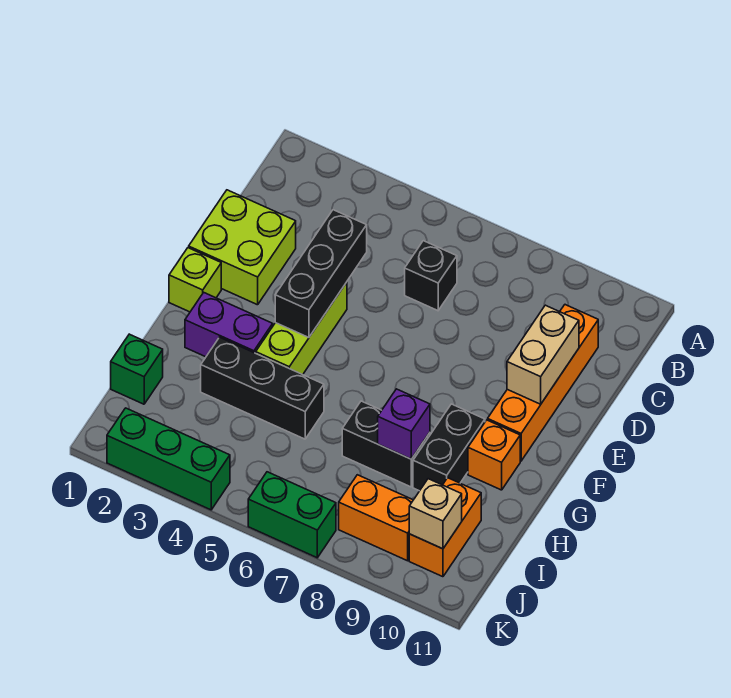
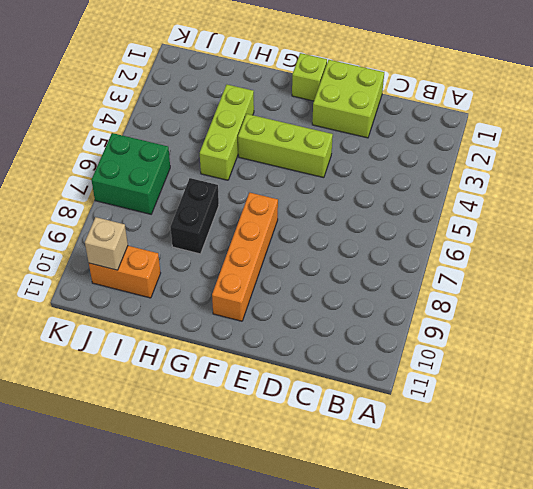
orange brick F7:F10 level 1 -> orange brick C10:F10 level 1
lime brick H3:H5 level 1 -> black brick H3:H5 level 1
green brick J6:K7 level 1 -> green brick K6:K7 level 1
none -> black brick C6 level 1
none -> purple brick G2:G3 level 1
none -> black brick G9:H9 level 1

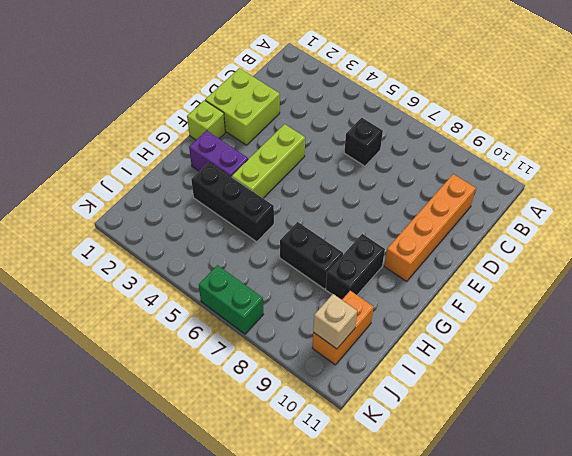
none -> orange brick G10 level 1
none -> green brick I1 level 1
none -> orange brick J8:J9 level 1

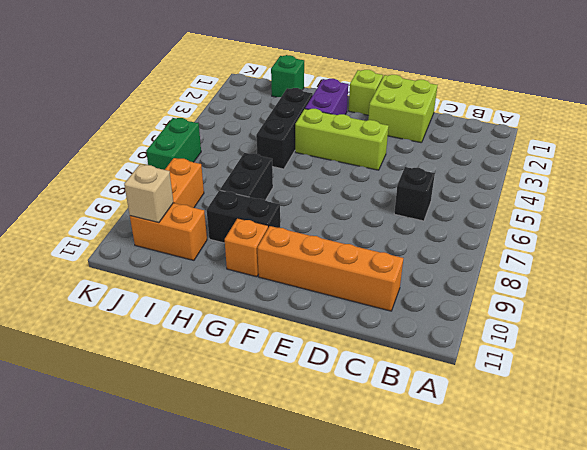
none -> green brick K2:K4 level 1
none -> black brick D4:F4 level 2
none -> tan brick D10:E10 level 2

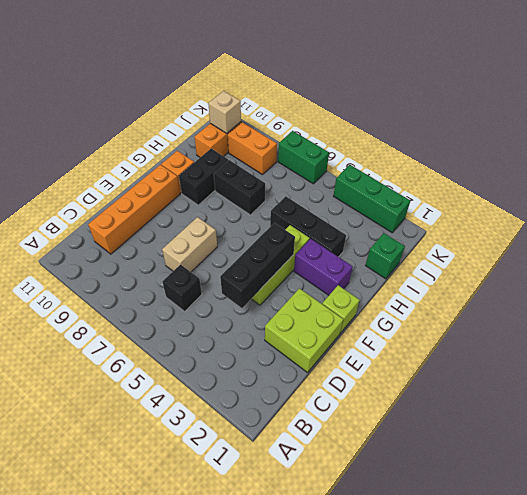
tan brick D7:E7 level 1 -> tan brick D10:E10 level 2
none -> purple brick H8 level 2

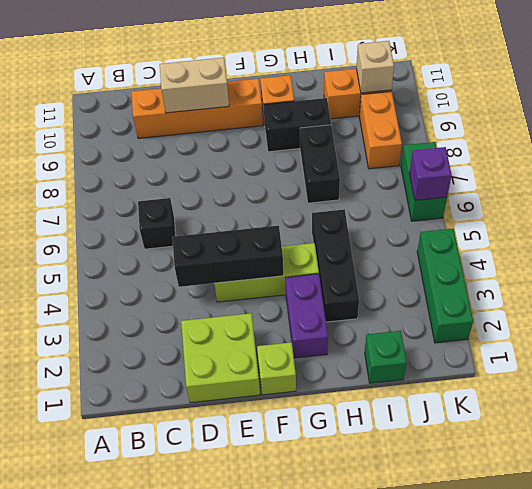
purple brick K6 level 2 -> purple brick H8 level 2

